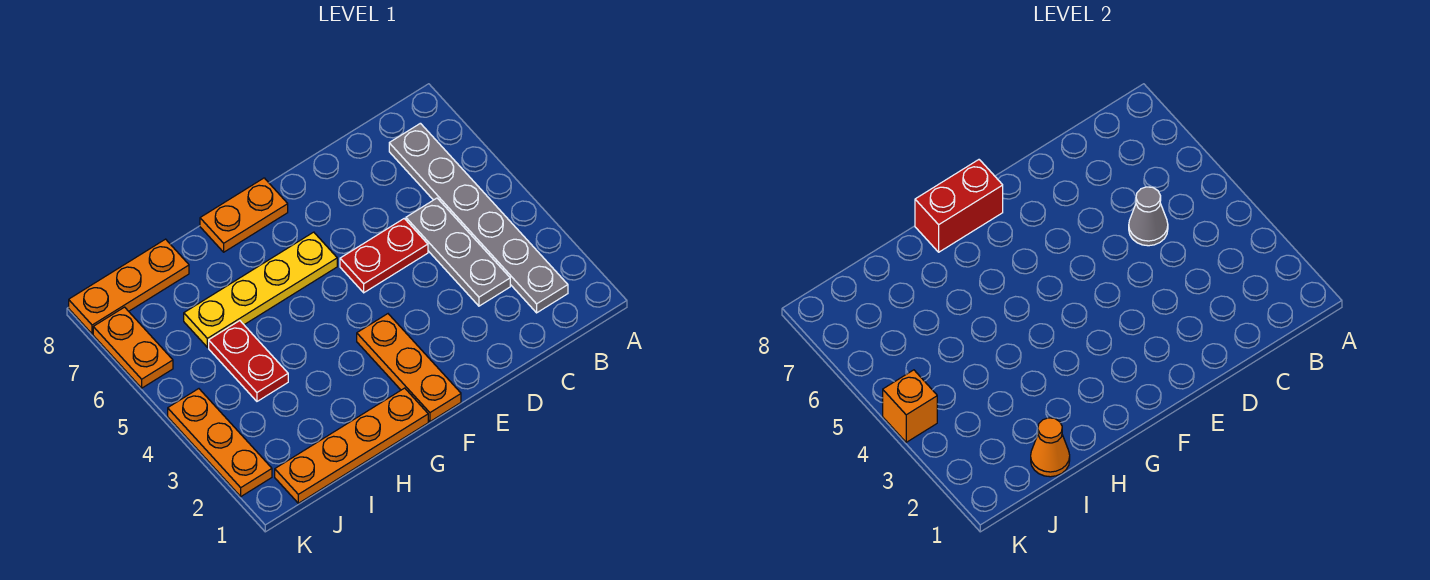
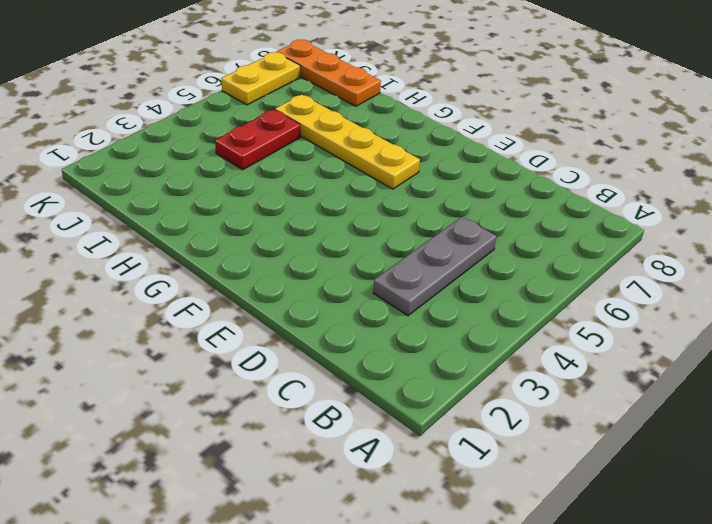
yellow plate K6:K7 level 1 -> orange plate K6:K7 level 1
none -> grey plate B2:B7 level 1
none -> red plate D5:E5 level 1
none -> orange plate F1:F3 level 1

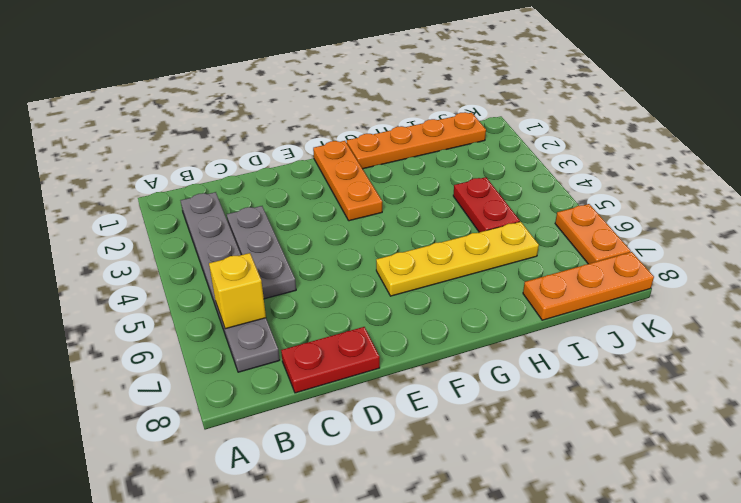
yellow brick B6 level 2 -> none
red plate C8:D8 level 1 -> red plate D5:E5 level 1
none -> orange plate F8:G8 level 1
none -> orange plate K2:K4 level 1
none -> grey cone C5 level 2

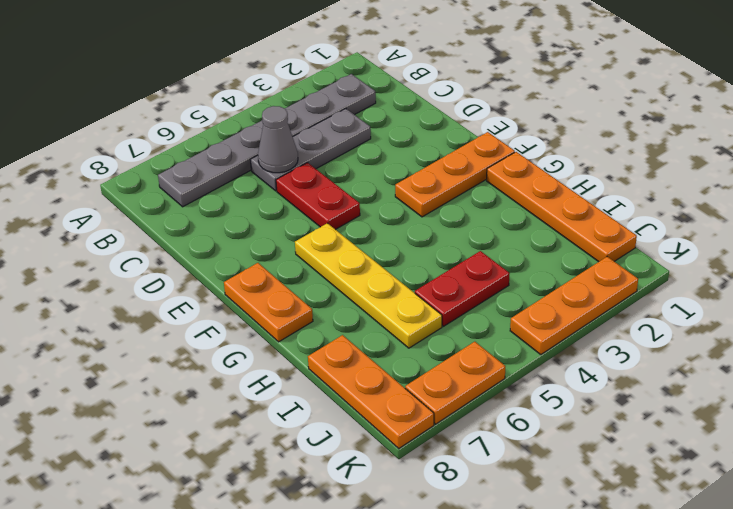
none -> red brick F8:G8 level 2
none -> orange cone I1 level 2
none -> orange brick K4 level 2

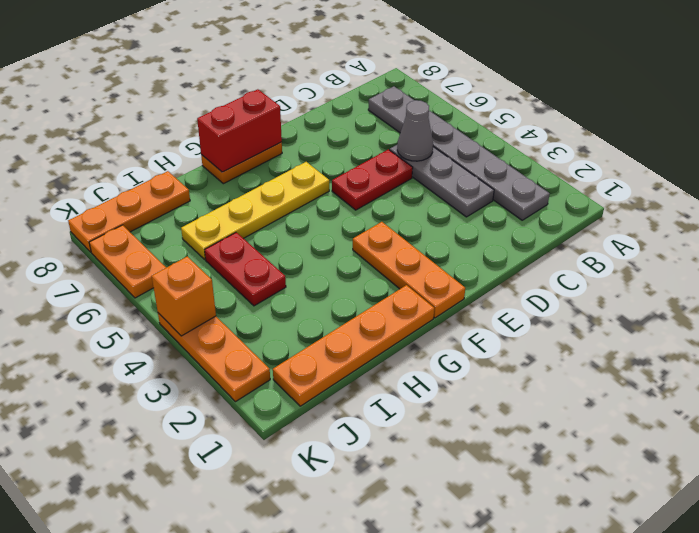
none -> orange cone I1 level 2

